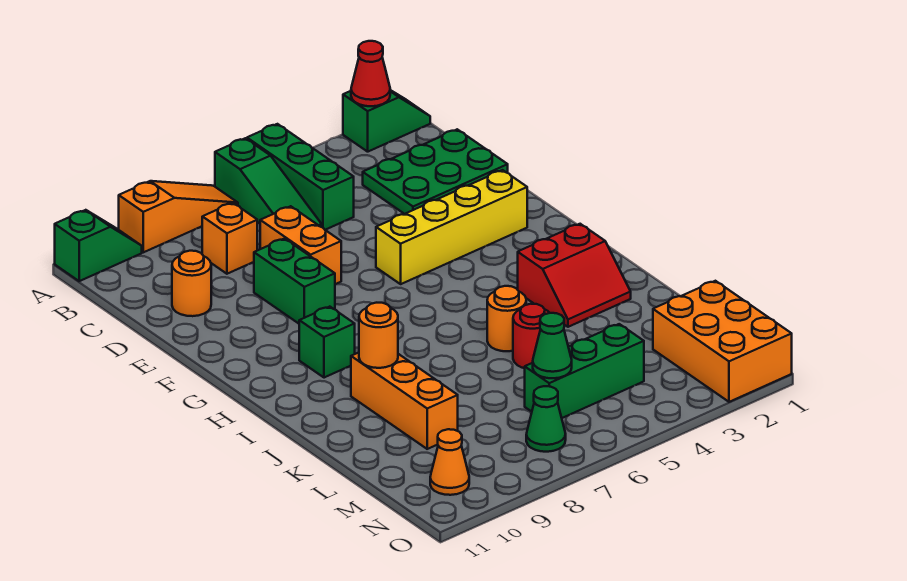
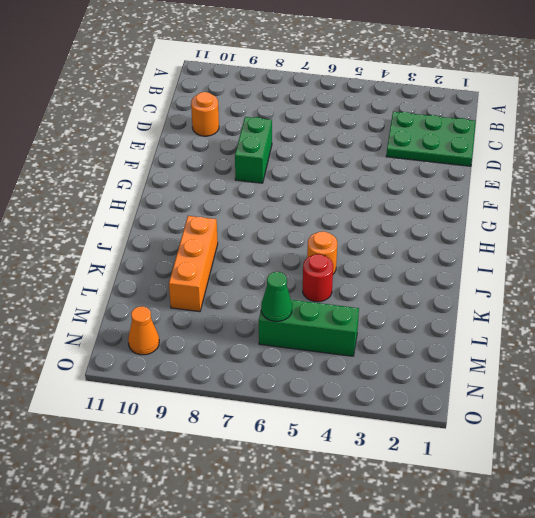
none -> green slope A1:A2 level 1 top 2
none -> green brick A5:C5 level 1
none -> green slope A6:C6 level 1 top A

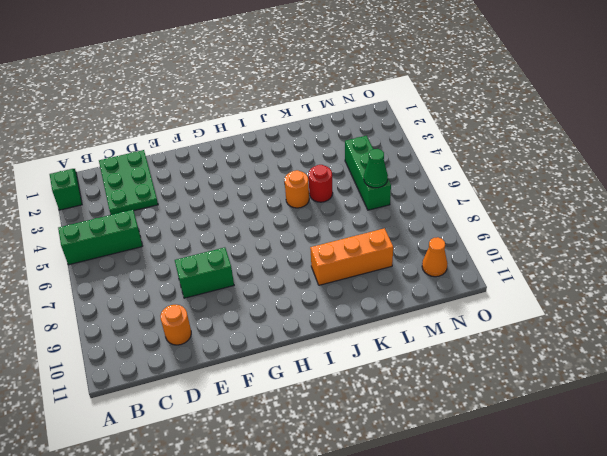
none -> green slope A6:C6 level 1 top A
none -> orange slope A7:A9 level 1 top 9
none -> green slope A10:A11 level 1 top 11

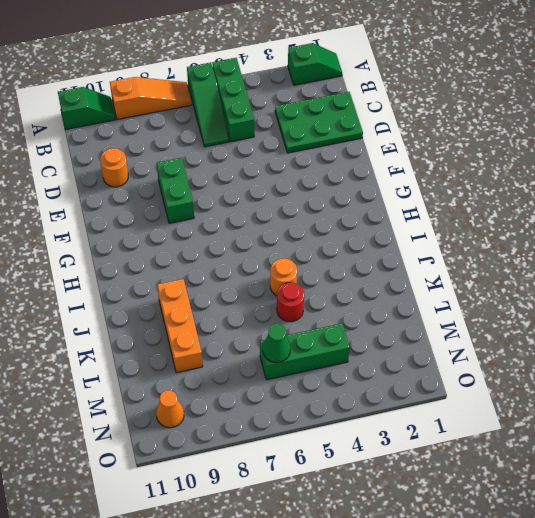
none -> orange brick C8 level 1
none -> orange brick D7:E7 level 1
none -> yellow brick F2:F5 level 1

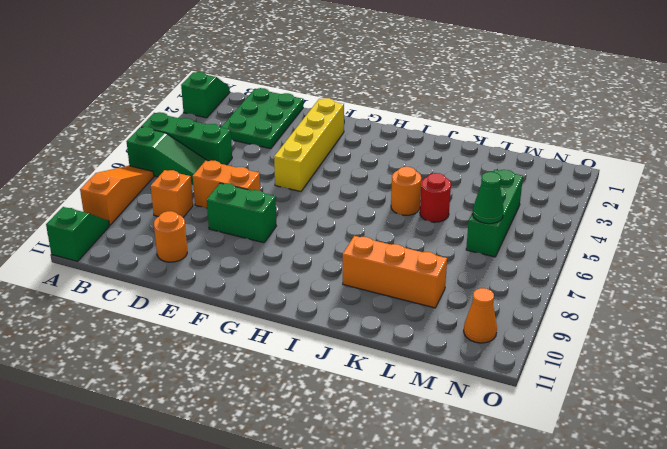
none -> green brick H9 level 1
none -> red slope I2:J3 level 1 top I
none -> orange brick M1:O2 level 1

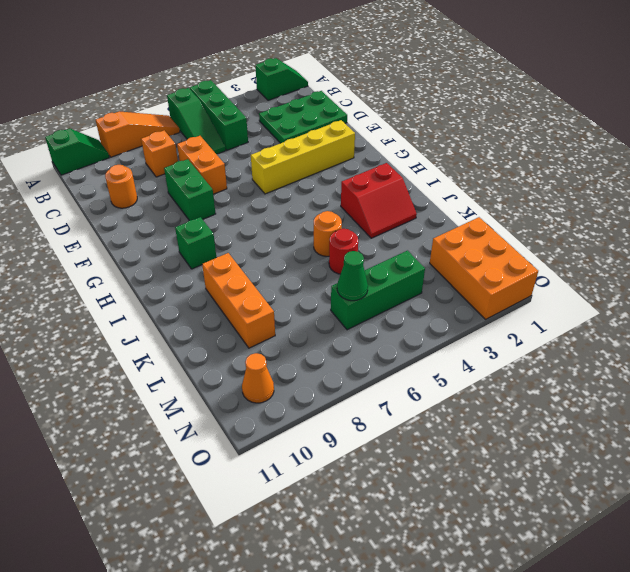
none -> green cone N7 level 1
none -> red cone A2 level 2
none -> orange round brick J9 level 2

